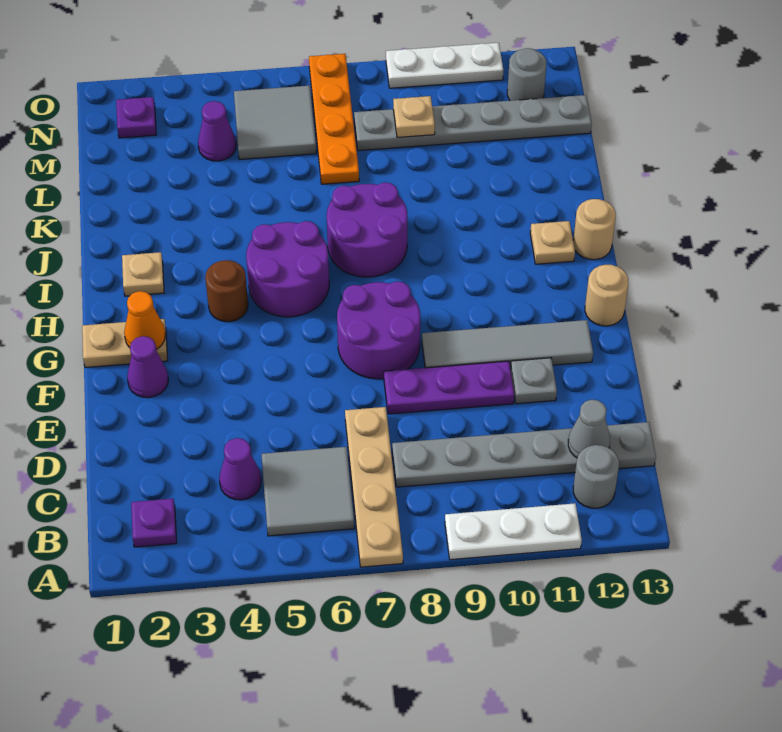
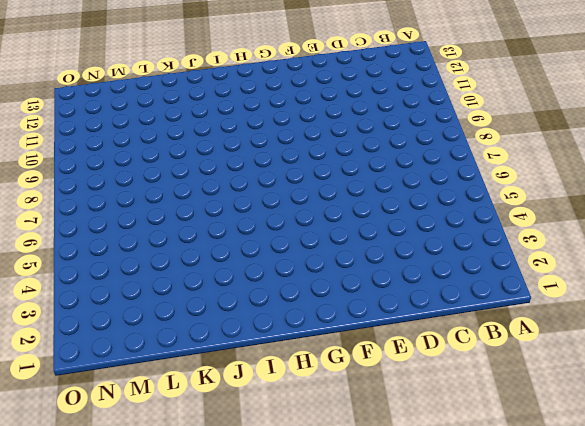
none -> tan plate A7:D7 level 1
none -> white plate A9:A11 level 1
none -> purple plate B2 level 1
none -> grey tile B5:C6 level 1

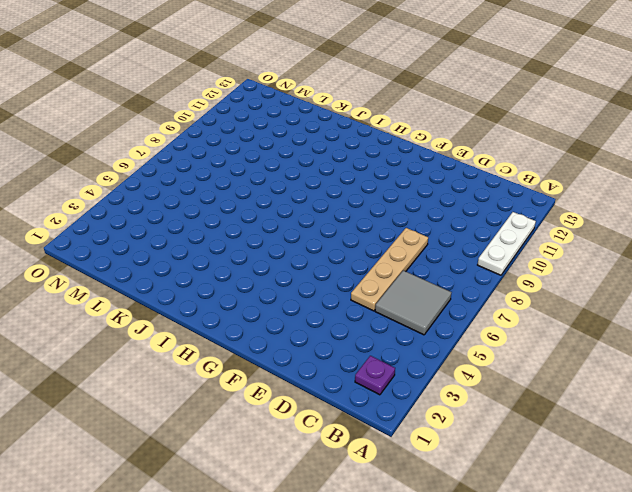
tan plate D5:D8 level 1 -> tan plate A7:D7 level 1
none -> grey round brick B12 level 1
none -> purple cone C4 level 1
none -> grey plate C8:C13 level 1
none -> purple plate E8:E10 level 1

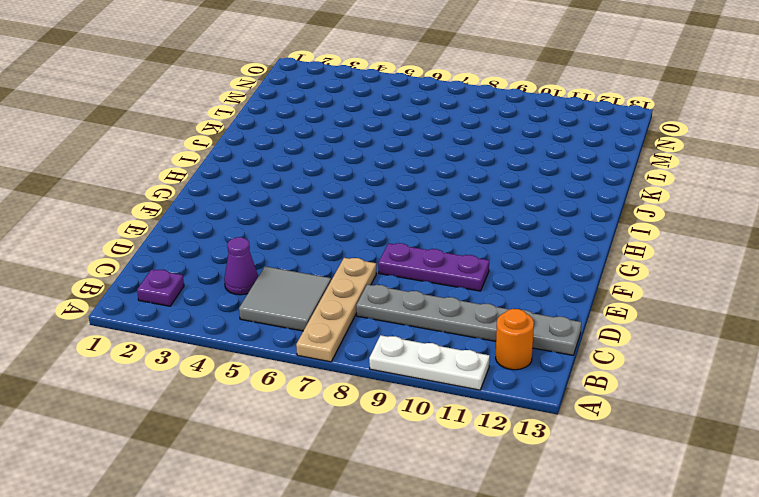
orange round brick B12 level 1 -> grey round brick B12 level 1
none -> grey plate E11 level 1
none -> purple cone F2 level 1
none -> purple round brick F7:G8 level 1
none -> grey tile F9:F12 level 1

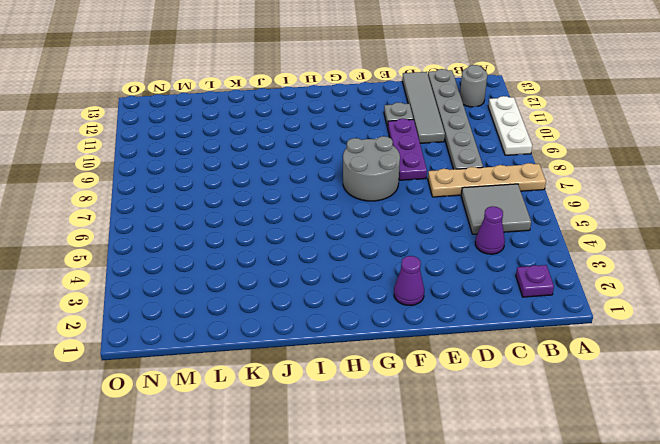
grey tile D10:D13 level 1 -> grey tile F9:F12 level 1
grey round brick F7:G8 level 1 -> purple round brick F7:G8 level 1
none -> tan plate G1:G2 level 1
none -> tan round brick G13 level 1
none -> brown round brick H4 level 1
none -> purple round brick H5:I6 level 1

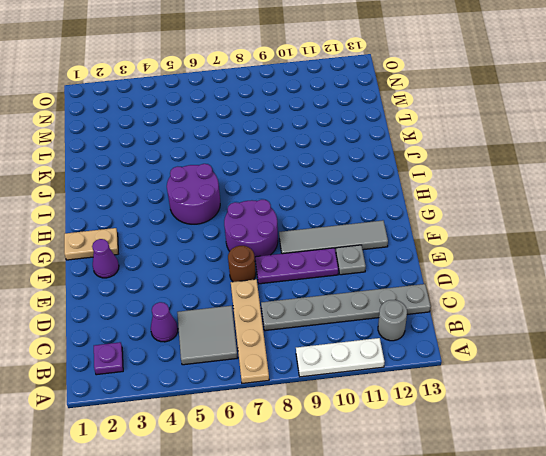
brown round brick E7 level 1 -> brown round brick H4 level 1
none -> tan round brick G13 level 1
none -> tan plate I2 level 1
none -> purple round brick I7:J8 level 1
none -> tan plate I12 level 1

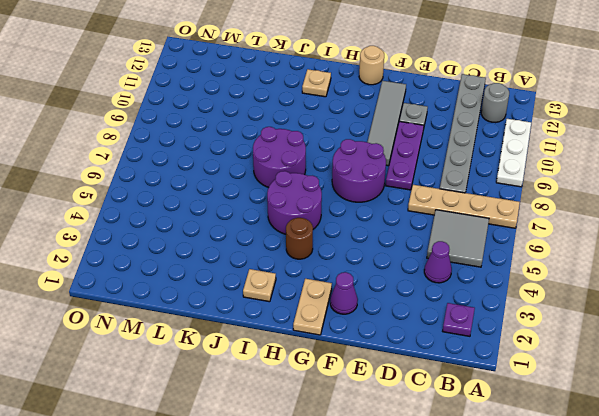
none -> tan round brick I13 level 1
none -> orange plate L7:O7 level 1
none -> purple cone M4 level 1
none -> grey tile M5:N6 level 1

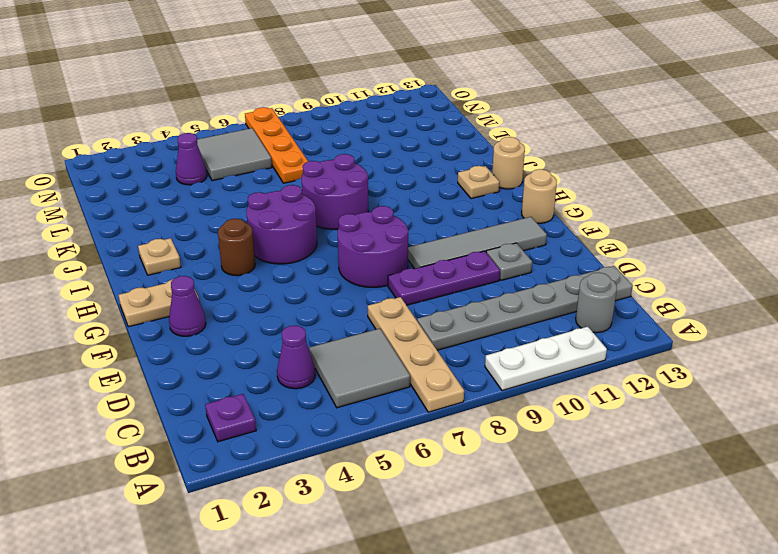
none -> grey plate M8:M13 level 1
none -> purple plate N2 level 1
none -> grey round brick N12 level 1
none -> white plate O9:O11 level 1

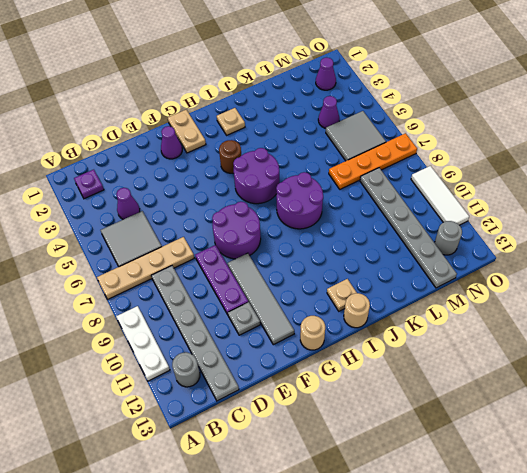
purple cone N2 level 1 -> purple plate N2 level 1
white tile O9:O11 level 1 -> white plate O9:O11 level 1
none -> grey cone C12 level 2
none -> orange cone G2 level 2
none -> tan plate M9 level 2

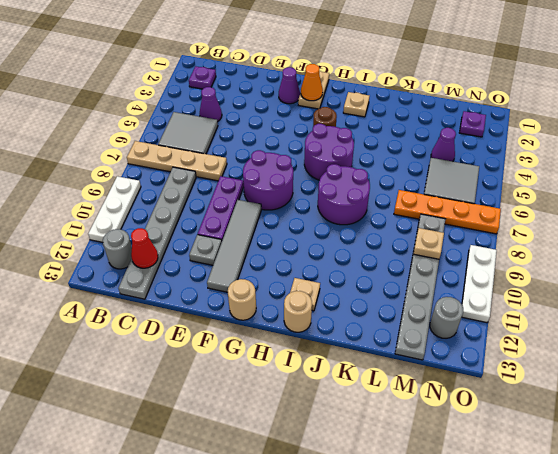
red cone C12 level 2 -> grey cone C12 level 2

